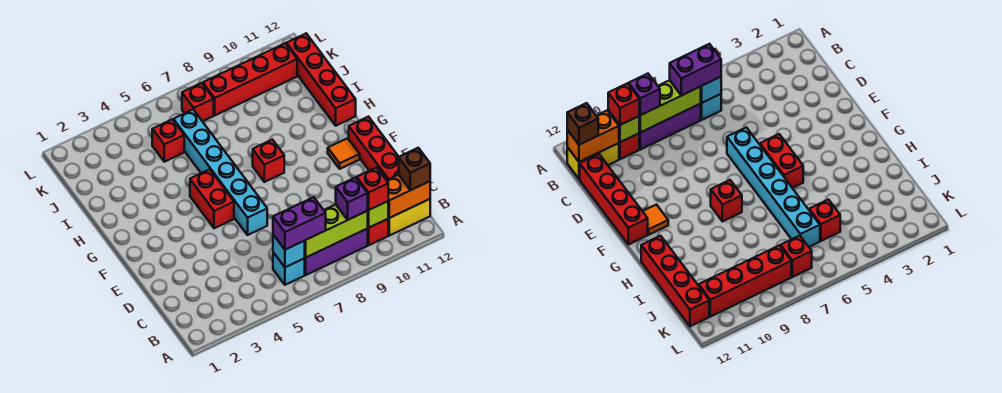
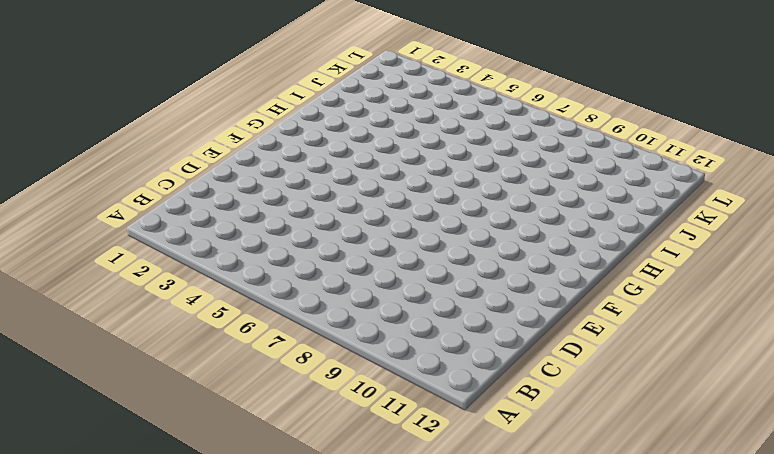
none -> cyan brick B6 level 1
none -> purple brick B7:B9 level 1
none -> red brick B10 level 1

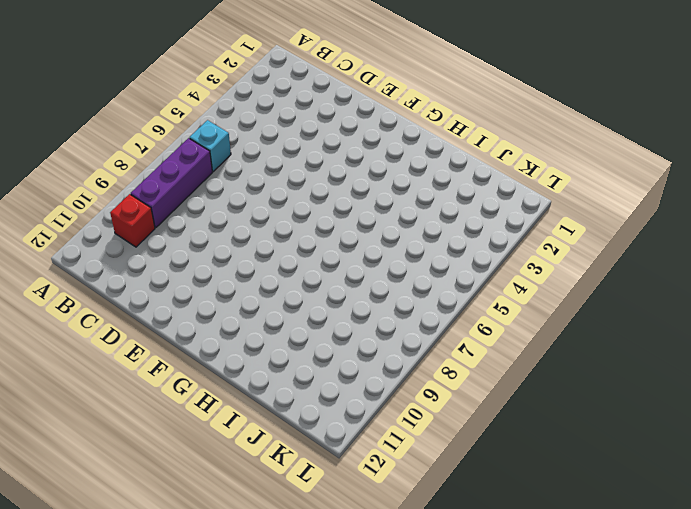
none -> yellow brick B11:B12 level 1
none -> red brick C12:F12 level 1
none -> cyan brick E6:J6 level 1

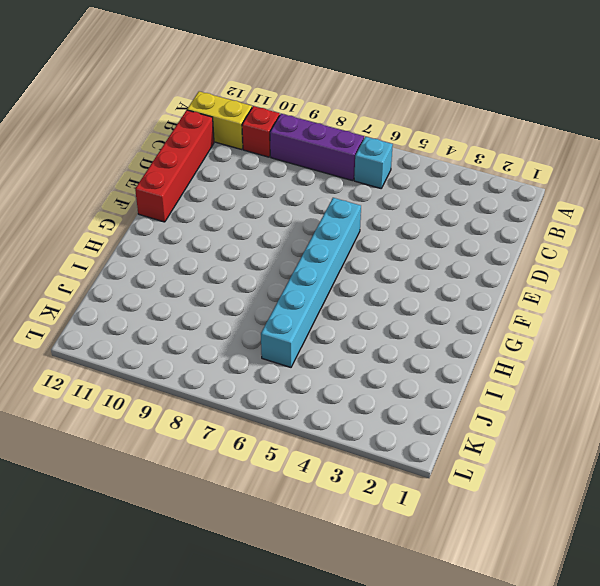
none -> red brick F5:G5 level 1
none -> orange tile F11 level 1
none -> red brick G8 level 1

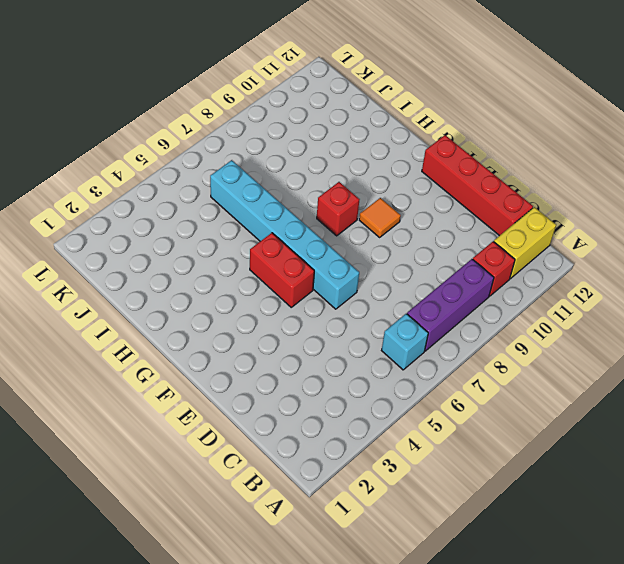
orange tile F9 level 1 -> orange tile F11 level 1
none -> red brick H12:K12 level 1
none -> red brick J5 level 1
none -> red brick K7 level 1

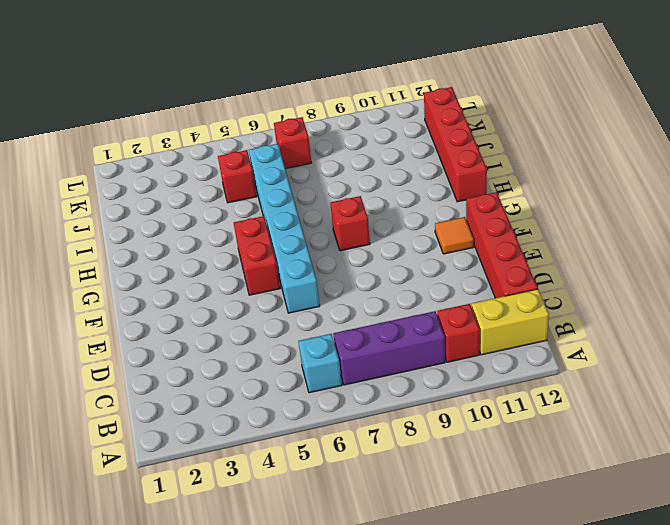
none -> red brick K8:K11 level 1
none -> cyan brick B6 level 2
none -> lime brick B7:B9 level 2

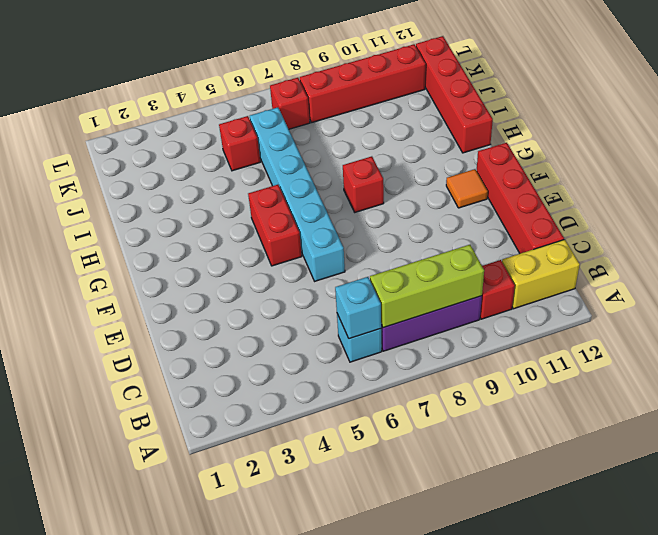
none -> lime brick B10 level 2
none -> orange brick B11:B12 level 2
none -> purple brick B6:B7 level 3

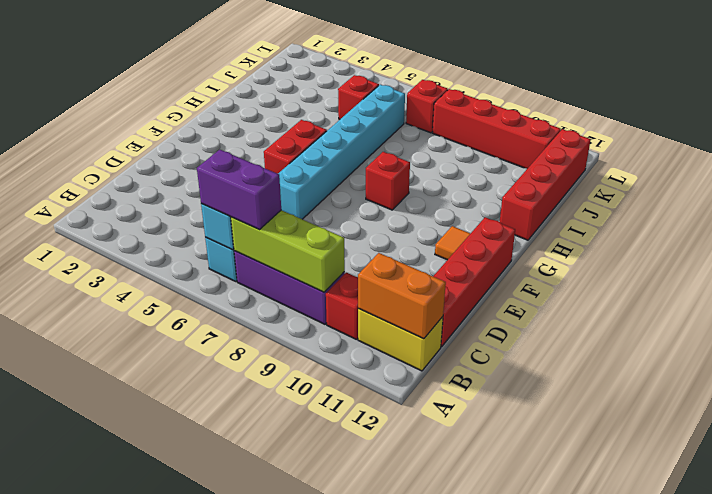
none -> lime brick B10 level 2
none -> purple brick B9 level 3
none -> red brick B10 level 3

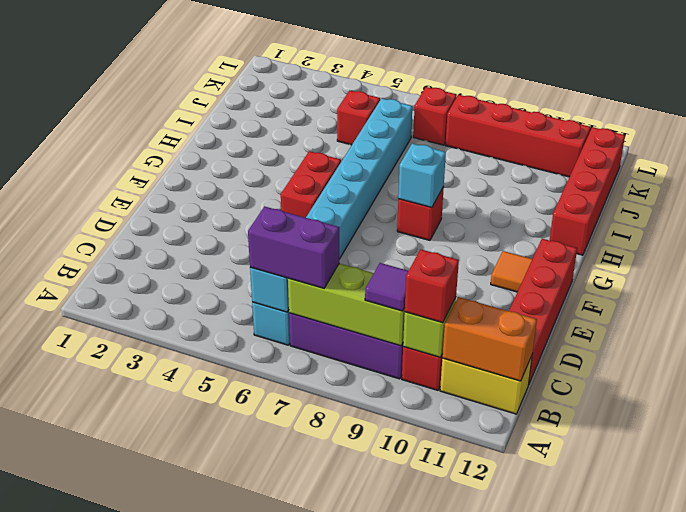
purple tile B9 level 3 -> purple brick B9 level 3
cyan brick G8 level 2 -> none
none -> brown brick B12 level 3

